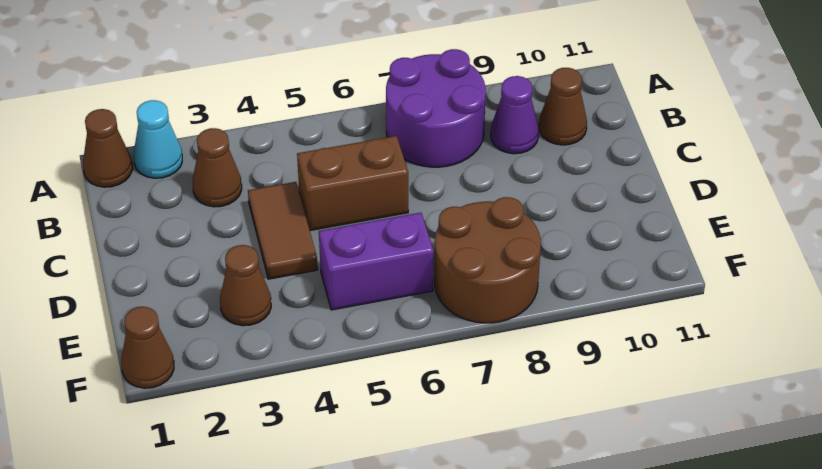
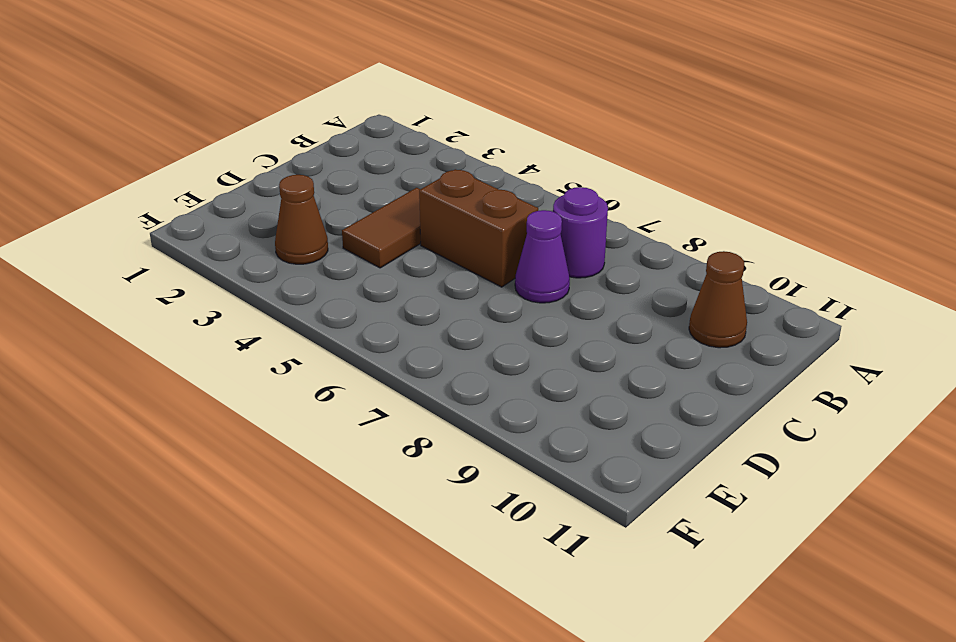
purple round brick B7 level 1 -> purple round brick A7:B8 level 1
purple cone C7 level 1 -> purple cone B9 level 1
none -> brown cone A1 level 1
none -> cyan cone A2 level 1
none -> brown cone B3 level 1

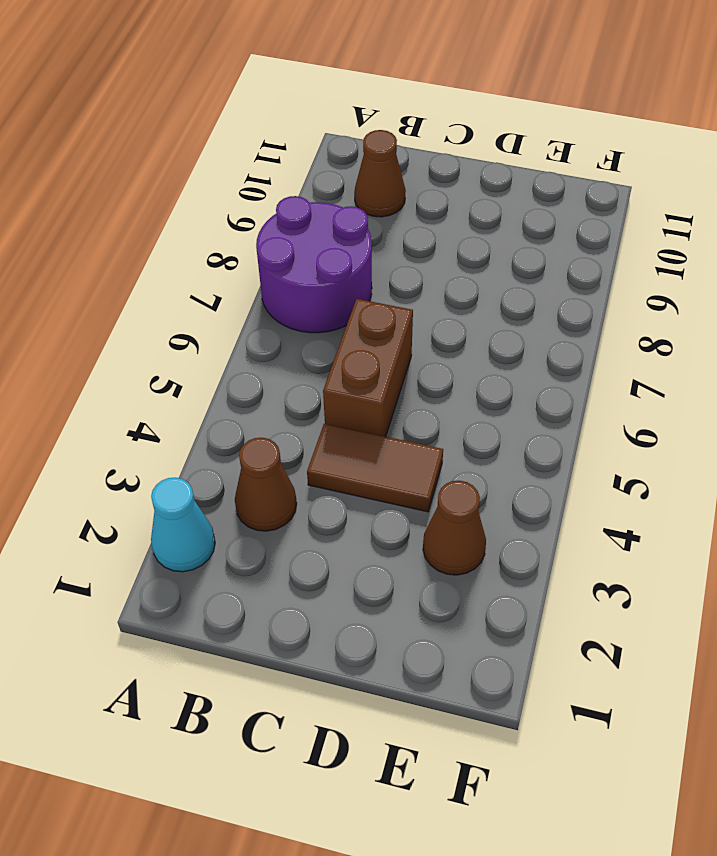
none -> brown cone A1 level 1
none -> purple cone B9 level 1
none -> purple brick E5:E6 level 1

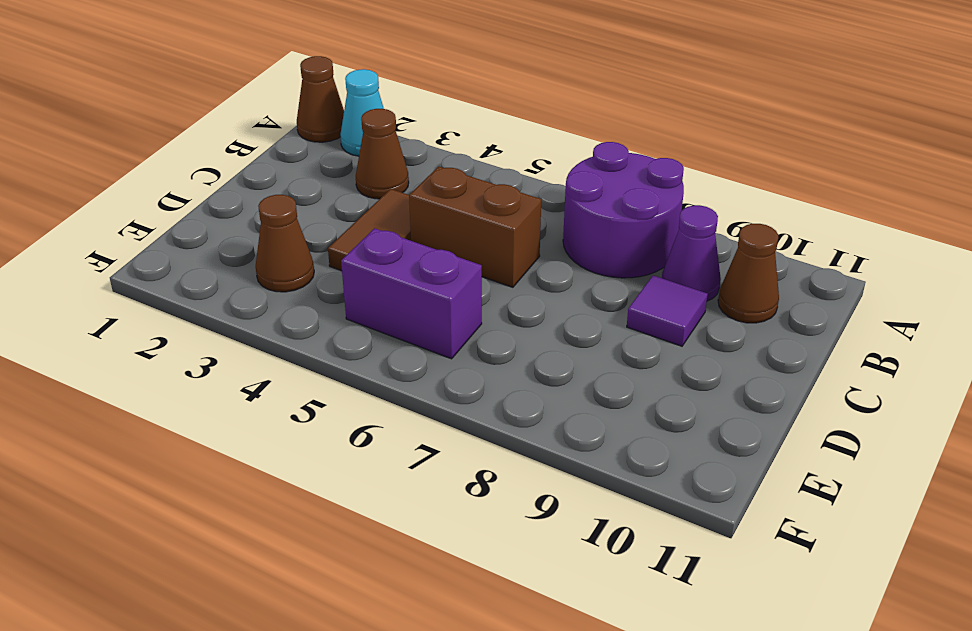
purple tile C9 level 1 -> none
none -> brown round brick E7:F8 level 1
none -> brown cone F1 level 1

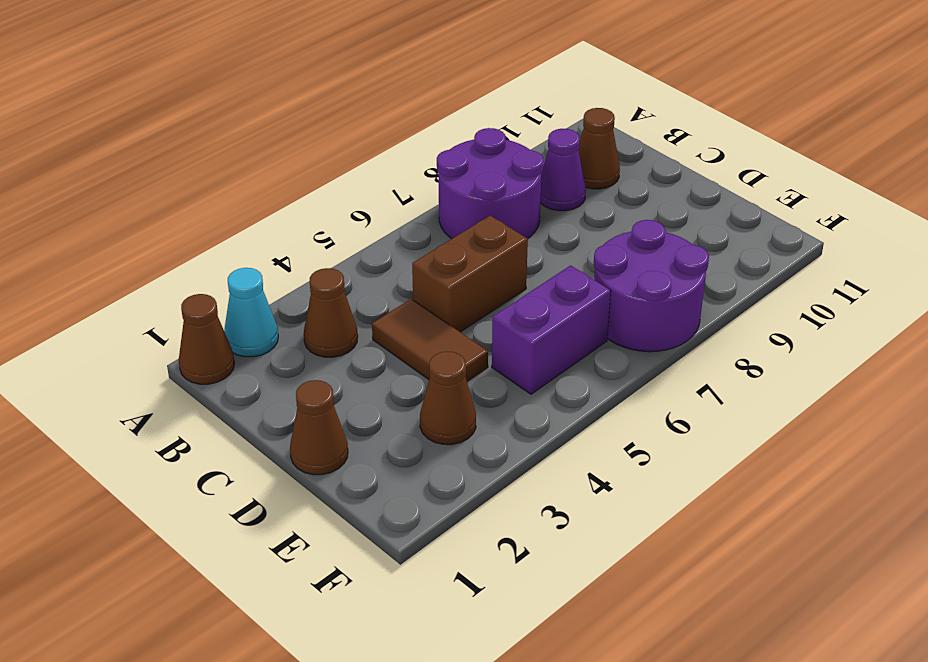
brown cone D1 level 1 -> brown cone F1 level 1
purple round brick E7:F8 level 1 -> brown round brick E7:F8 level 1

